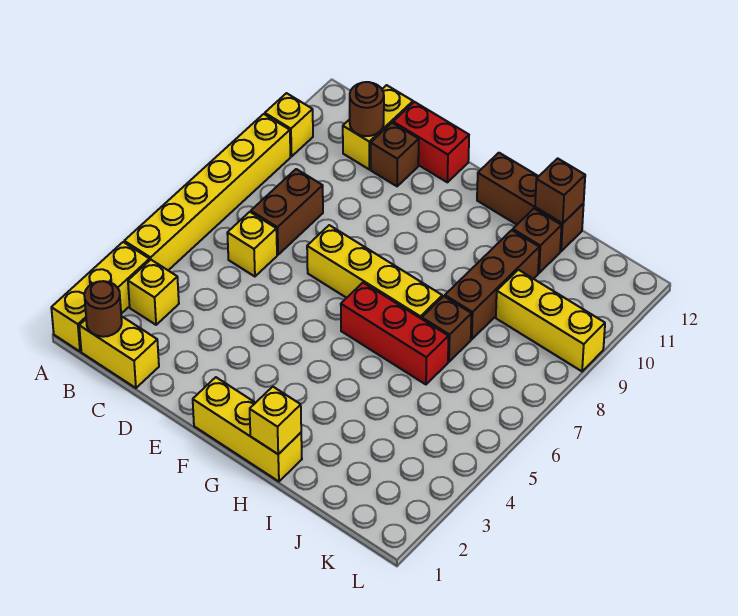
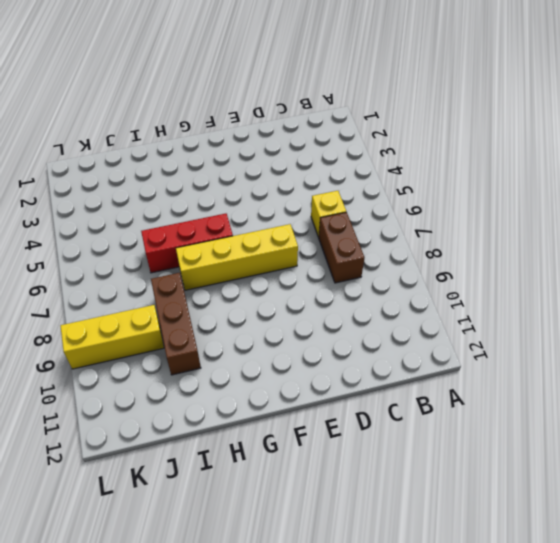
none -> yellow brick A1:A3 level 1
none -> yellow brick A4:A9 level 1
none -> yellow brick A10 level 1

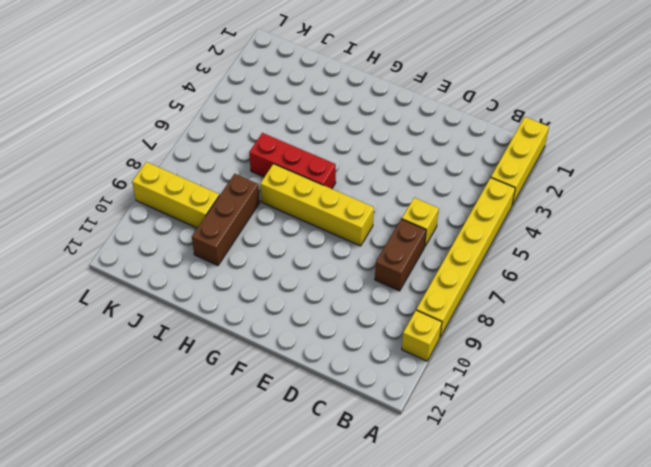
none -> yellow brick B1:C1 level 1
none -> yellow brick B3 level 1
none -> yellow brick C11:C12 level 1

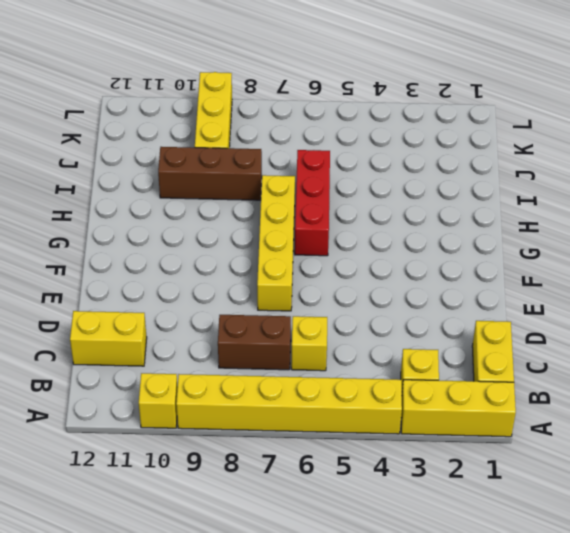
none -> brown brick D11 level 1
none -> red brick D12:E12 level 1
none -> yellow brick F1:H1 level 1

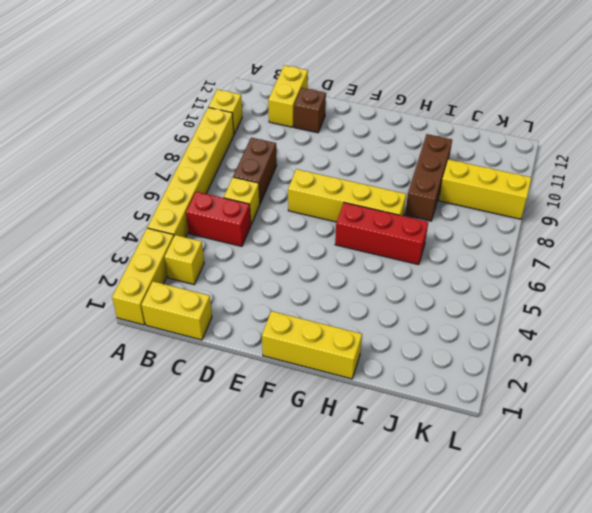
red brick B5:C5 level 1 -> red brick D12:E12 level 1
none -> brown brick G12:I12 level 1
none -> brown brick I7 level 1
none -> brown brick I11 level 1

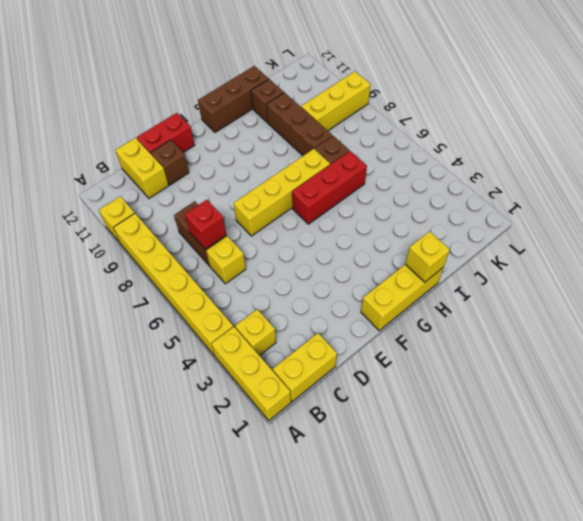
red brick C7 level 2 -> none
none -> brown round brick B1 level 2
none -> brown round brick C11 level 2
none -> brown brick I12 level 2

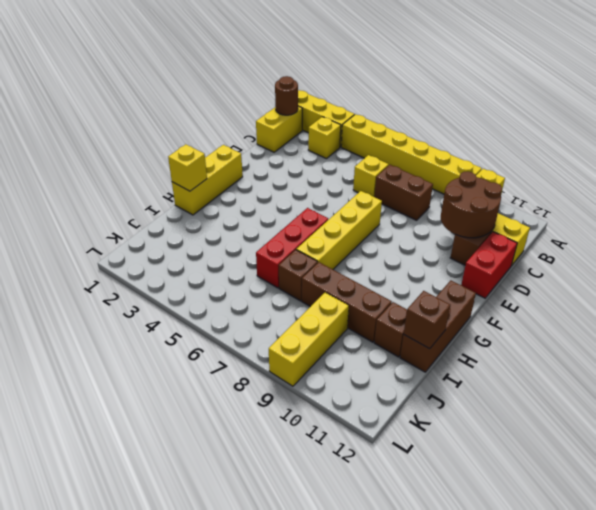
brown round brick C10:D11 level 2 -> brown round brick C11 level 2

